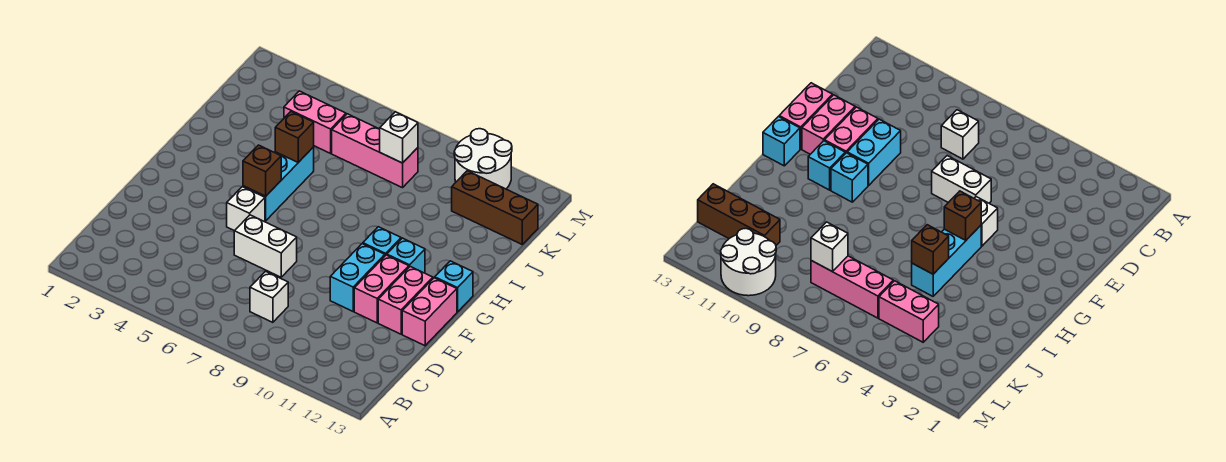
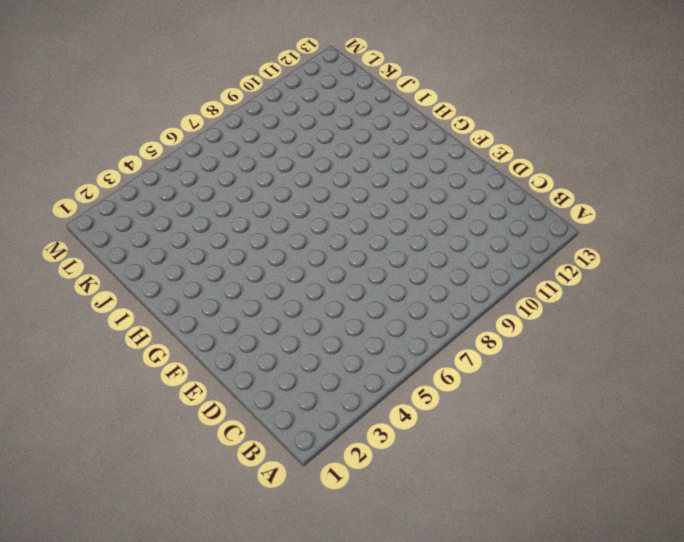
none -> white brick C8 level 1
none -> white brick E6:E7 level 1
none -> cyan brick E10:F10 level 1

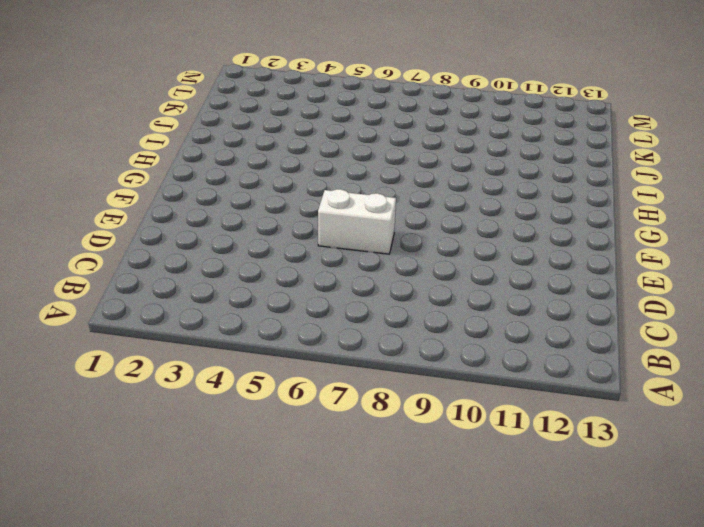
none -> white brick C8 level 1
none -> cyan brick E10:F10 level 1
none -> pink brick E11:F11 level 1

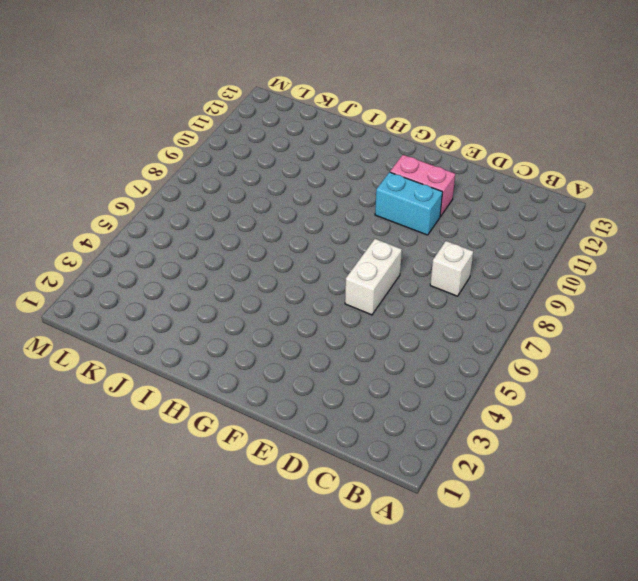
none -> pink brick E12:F12 level 1
none -> pink brick E13:F13 level 1
none -> white brick F5 level 1

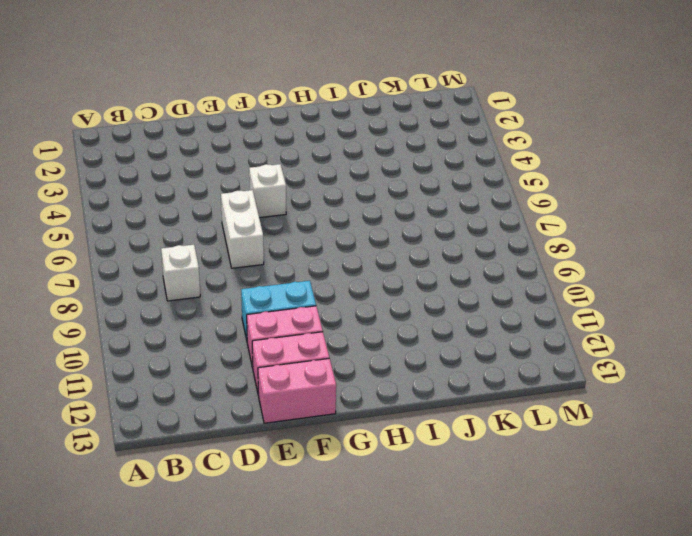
none -> cyan brick G5:I5 level 1
none -> cyan brick G10 level 1
none -> cyan brick G11 level 1

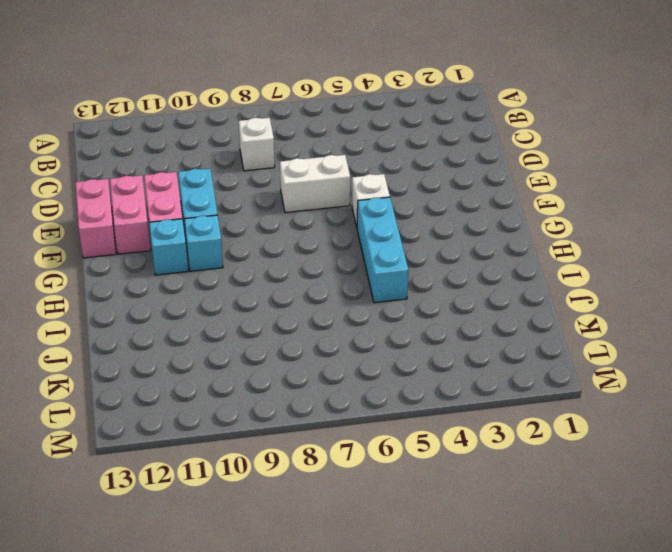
none -> cyan brick G13 level 1
none -> pink brick K4:K5 level 1
none -> pink brick K6:K8 level 1

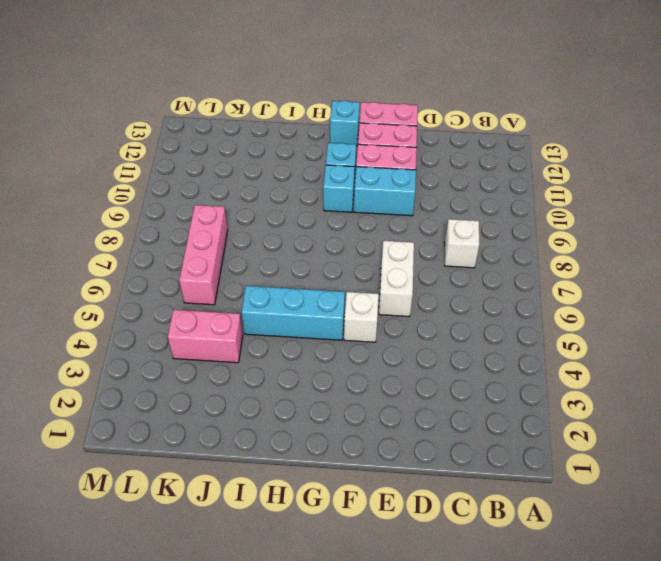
pink brick J4:K4 level 1 -> pink brick K4:K5 level 1
none -> brown brick K11:K13 level 1
none -> white round brick L10:M11 level 1
none -> brown brick G5 level 2

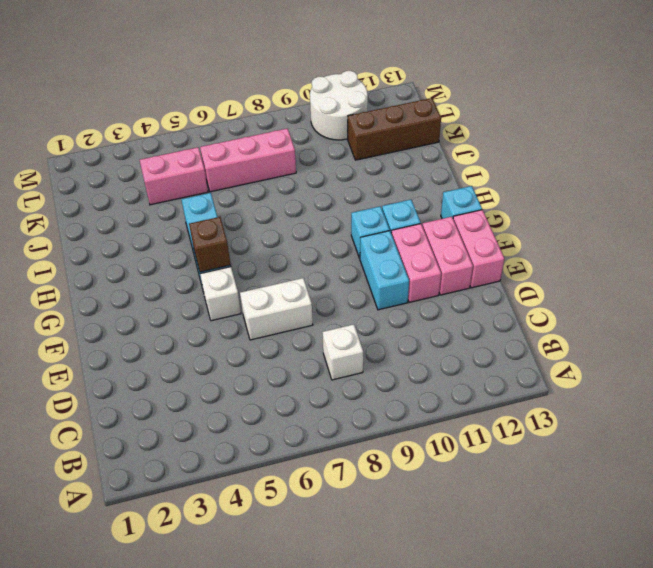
none -> brown brick I5 level 2
none -> white brick K8 level 2

